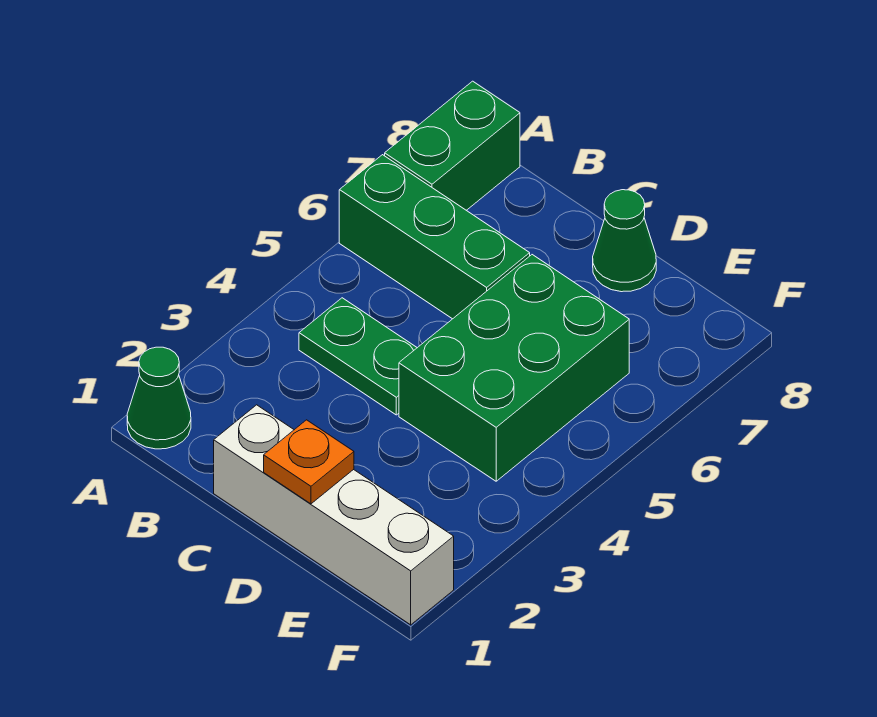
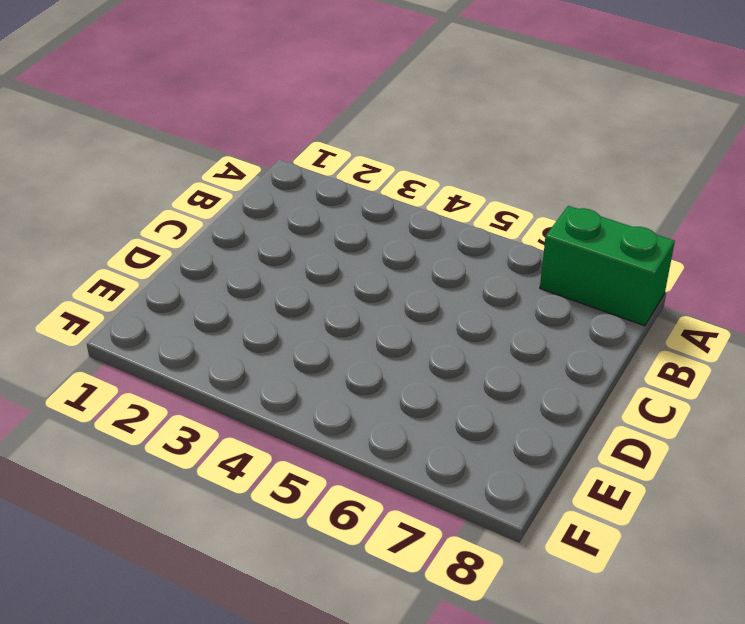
none -> green cone A1 level 1
none -> green brick A6:C6 level 1

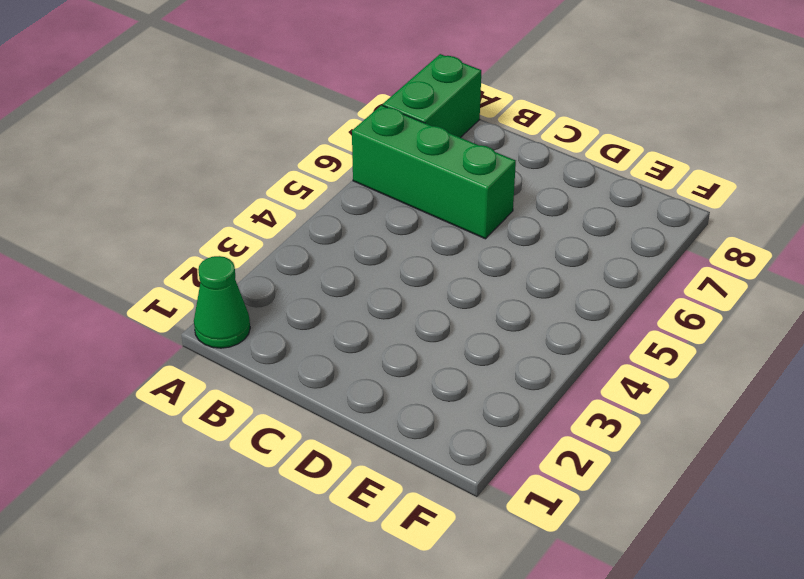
none -> green plate B4:C4 level 1
none -> white brick C1:F1 level 1

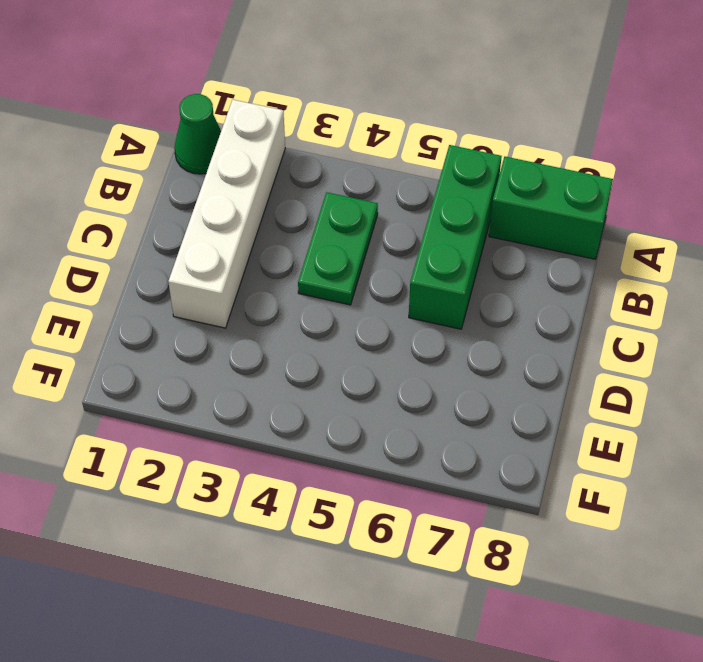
white brick A2:D2 level 1 -> white brick C1:F1 level 1
none -> green brick D4:E6 level 1
none -> green cone D8 level 1

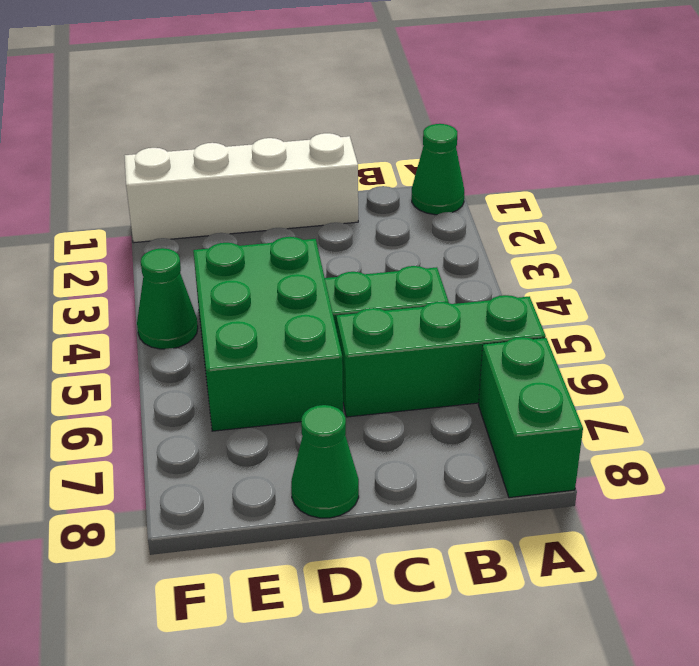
green cone F4 level 1 -> none
none -> orange plate D1 level 2

